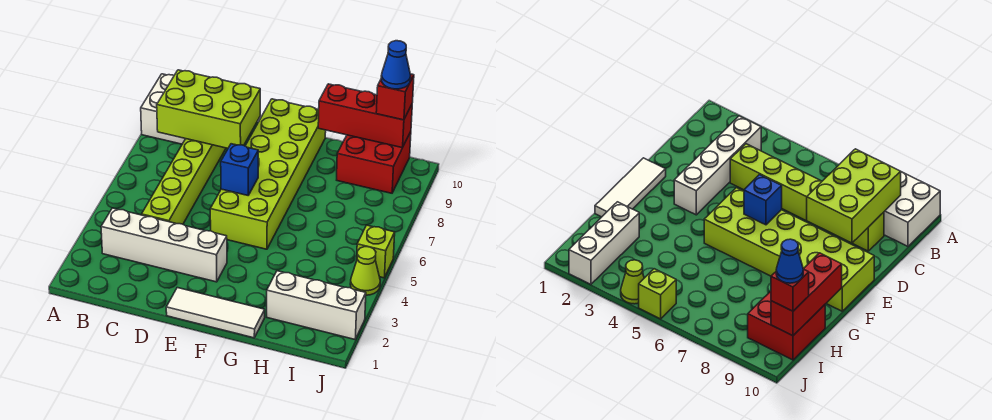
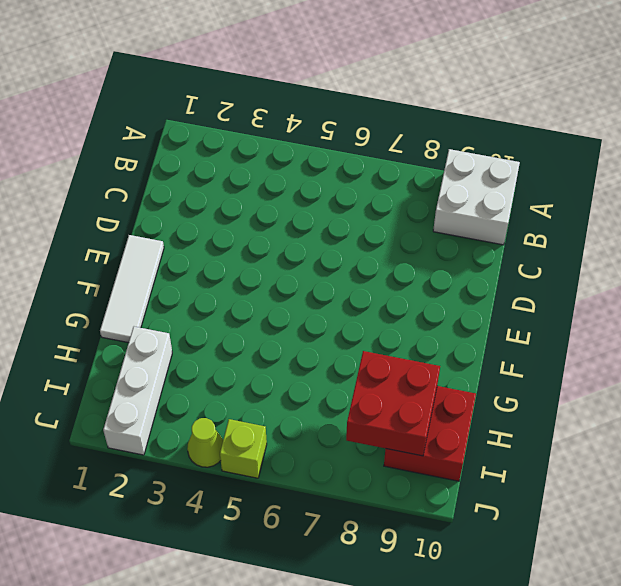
red brick H8:I9 level 2 -> none
none -> white brick B3:E3 level 1
none -> lime brick C4:C9 level 1
none -> lime brick E5:F10 level 1

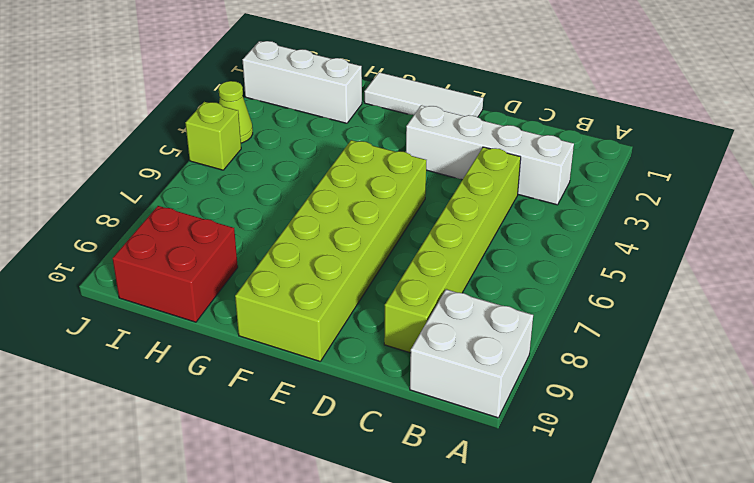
none -> lime brick B8:D9 level 2
none -> blue brick E6 level 2
none -> red brick G10:I10 level 2

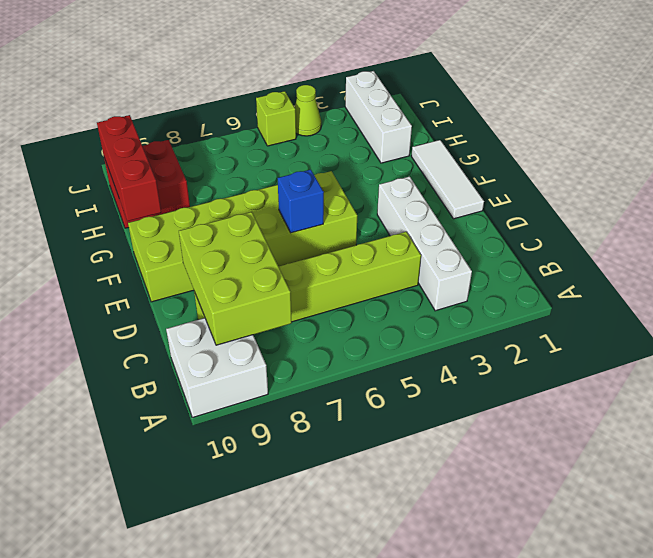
none -> red brick I10 level 3
none -> blue cone I10 level 4

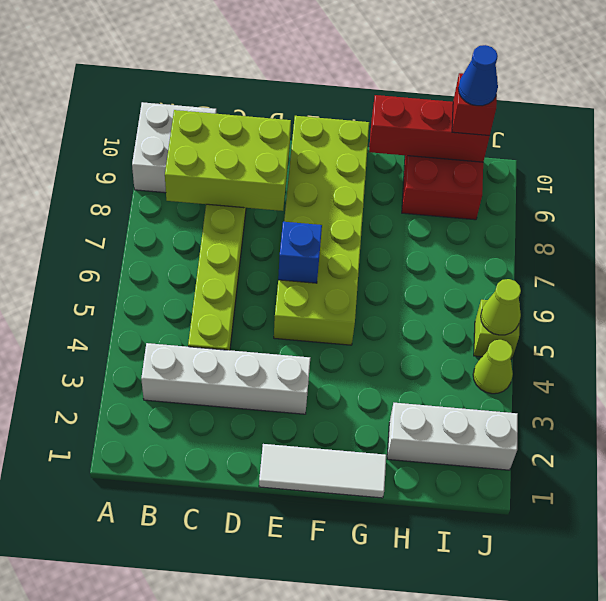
lime cone J5 level 2 -> none

